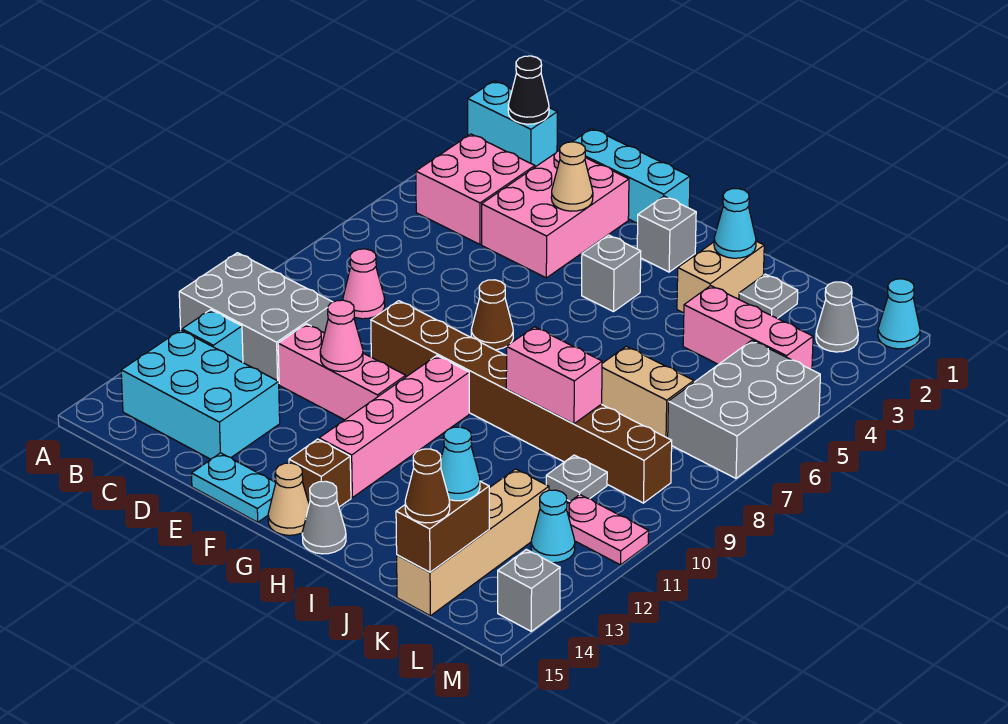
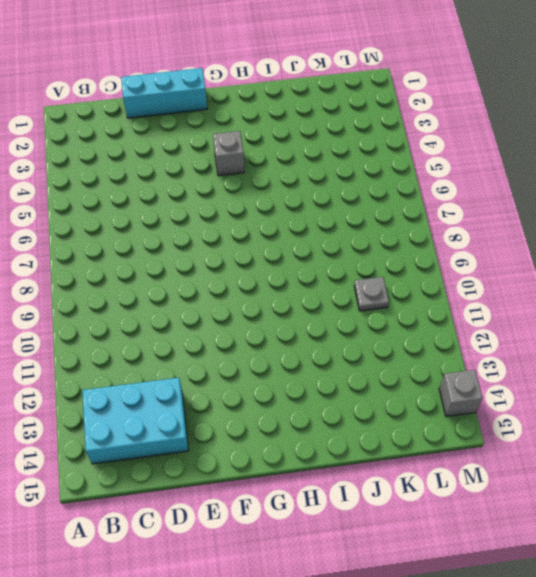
none -> cyan brick A1:B1 level 1
none -> grey brick A10:C11 level 1
none -> pink brick B3:C4 level 1
none -> cyan brick B12 level 1

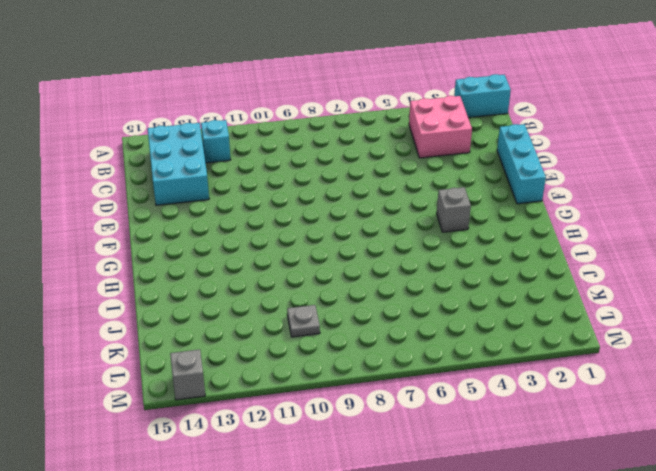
cyan brick A1:A2 level 1 -> cyan brick A1:B1 level 1
none -> grey brick A10:C11 level 1
none -> pink cone C8 level 1
none -> pink brick D2:E4 level 1
none -> pink brick D11:F11 level 1

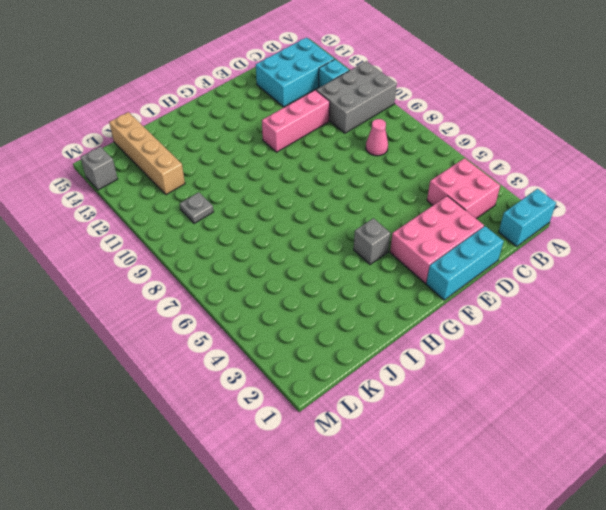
pink brick D2:F3 level 1 -> pink brick D2:E4 level 1
none -> brown brick E9:L9 level 1
none -> cyan plate E15:F15 level 1
none -> brown cone F7 level 1
none -> grey brick G2 level 1

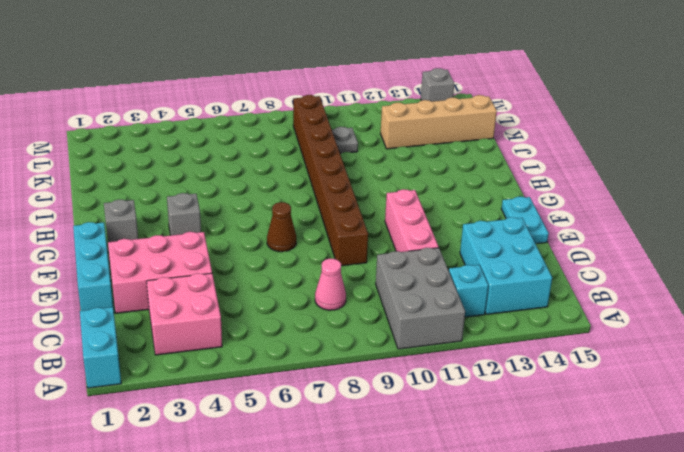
none -> pink brick G10:G13 level 1
none -> brown brick G14 level 1
none -> tan cone G15 level 1
none -> grey cone H15 level 1

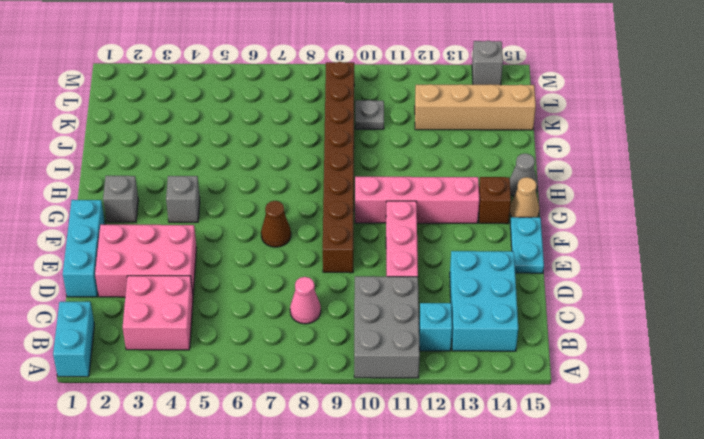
none -> tan brick I2:I3 level 1
none -> grey plate J2 level 1
none -> pink brick J4:L4 level 1
none -> tan brick J7:K7 level 1

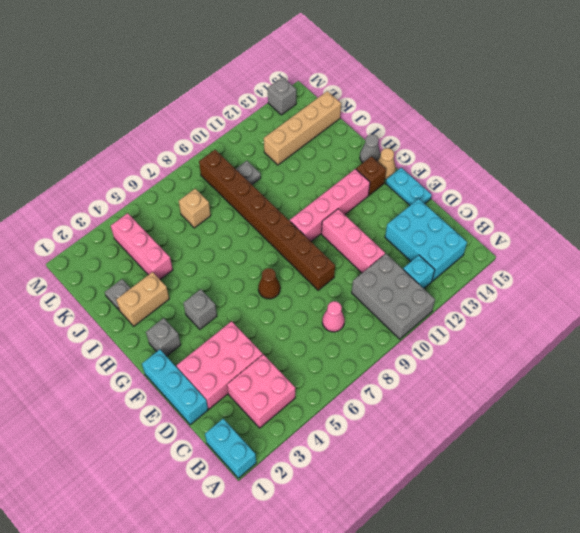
tan brick K7 level 1 -> tan brick J7:K7 level 1
none -> grey cone L2 level 1
none -> grey brick L5:M7 level 1
none -> pink plate L11:M11 level 1
none -> cyan cone L12 level 1

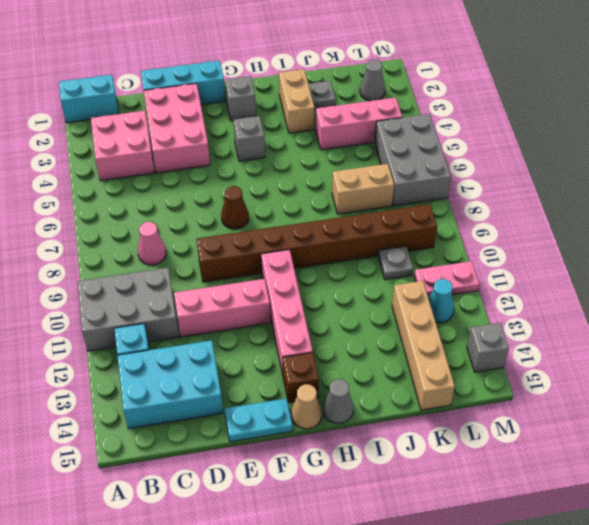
none -> cyan cone M1 level 1
none -> black cone B1 level 2
none -> tan cone E3 level 2
none -> pink cone E11 level 2

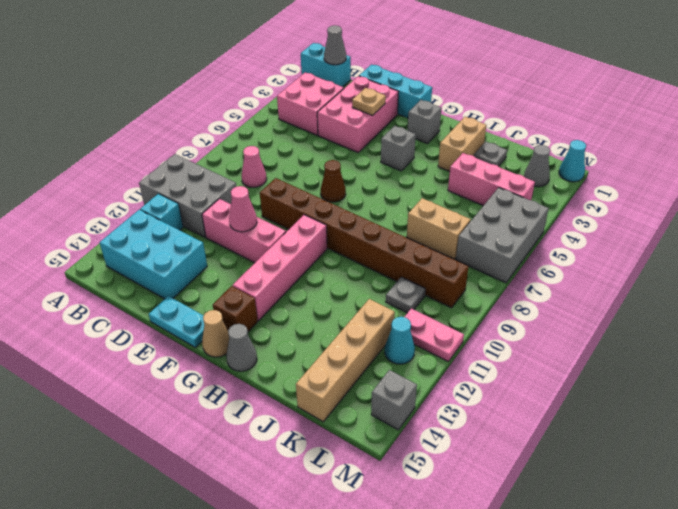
grey cone B1 level 2 -> black cone B1 level 2
tan plate E3 level 2 -> tan cone E3 level 2
none -> cyan cone I2 level 2
none -> pink brick I9:J9 level 2
none -> brown brick K14:K15 level 2
none -> cyan cone K14 level 3

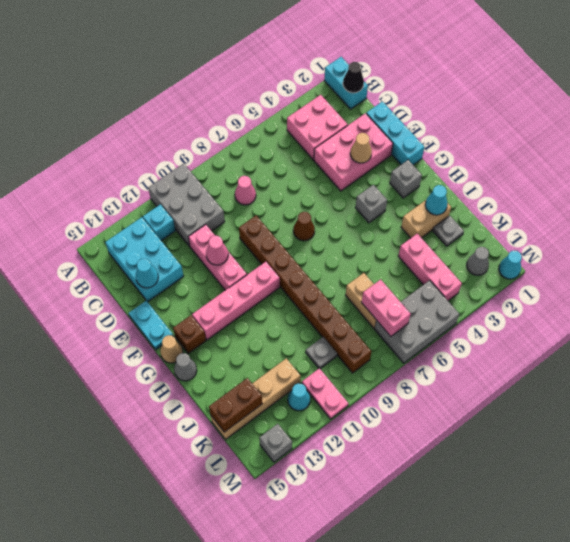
cyan cone D14 level 2 -> cyan cone K14 level 3
pink brick K7:L7 level 2 -> pink brick I9:J9 level 2
none -> brown cone K15 level 3

